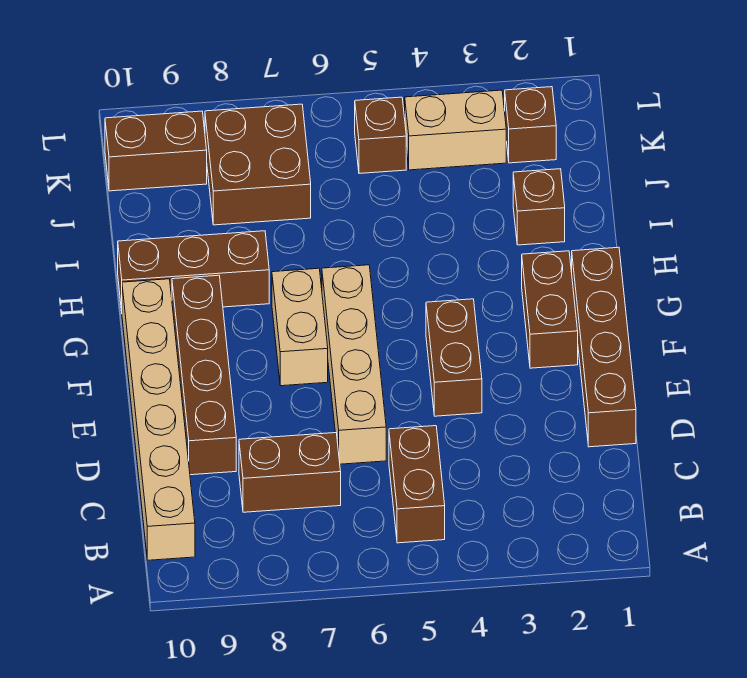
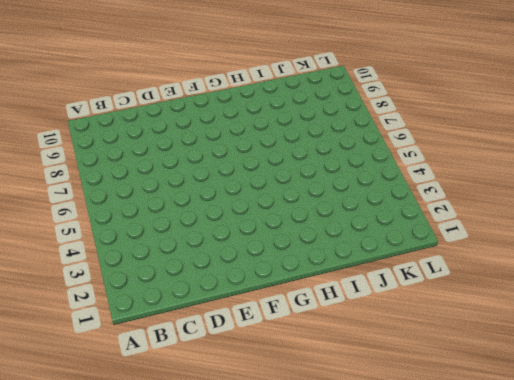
none -> brown brick B5:C5 level 1
none -> tan brick B10:G10 level 1
none -> brown brick C7:C8 level 1

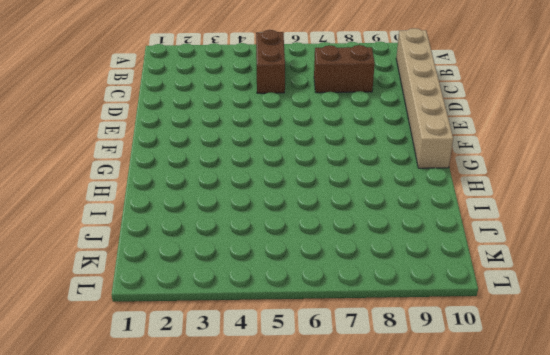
none -> brown brick D1:G1 level 1
none -> tan brick D6:G6 level 1
none -> brown brick D9:G9 level 1

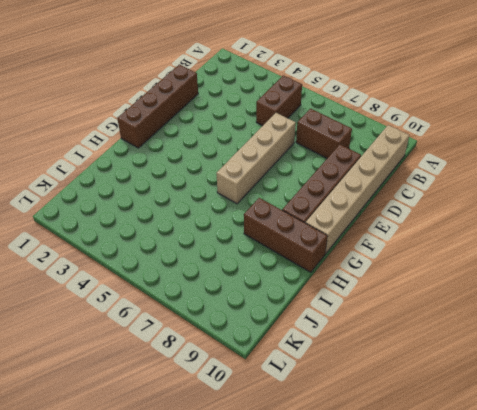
none -> brown brick E4:F4 level 1
none -> brown brick F2:G2 level 1
none -> tan brick F7:G7 level 1

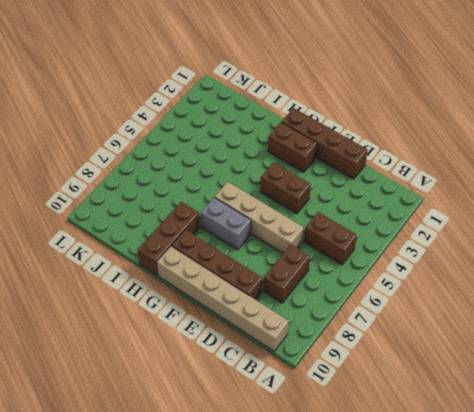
grey brick F7:G7 level 1 -> tan brick F7:G7 level 1
none -> brown brick I2 level 1
none -> brown brick J7:K8 level 1
none -> brown brick K2 level 1

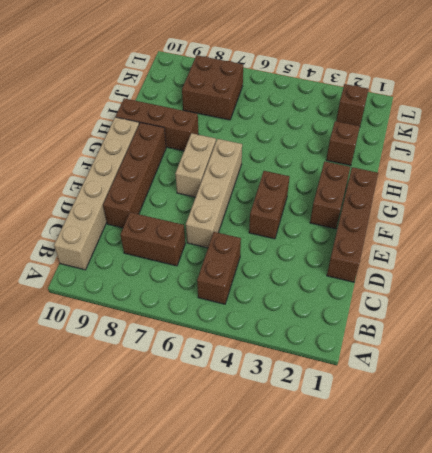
none -> tan brick K3:K4 level 1
none -> brown brick K5 level 1
none -> brown brick K9:K10 level 1

